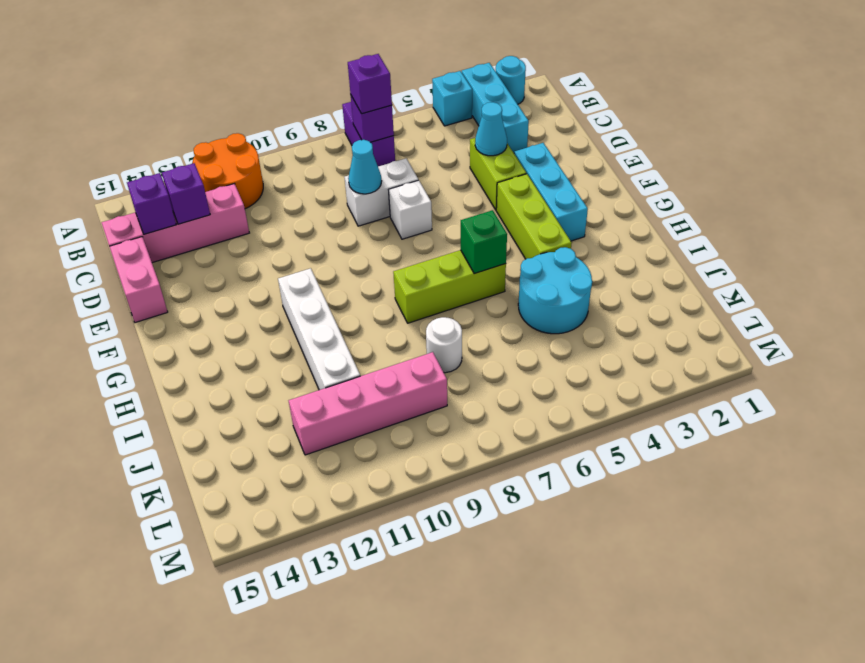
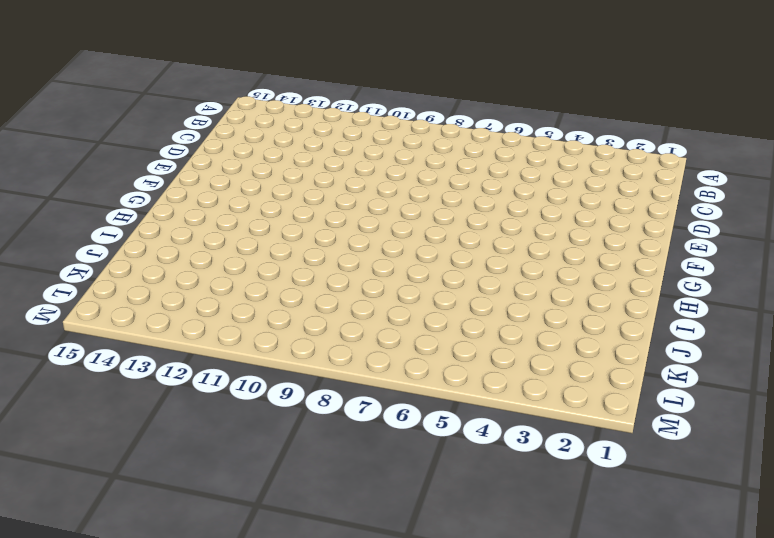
none -> cyan round brick A2 level 1
none -> cyan brick A3:C3 level 1
none -> cyan brick A4 level 1

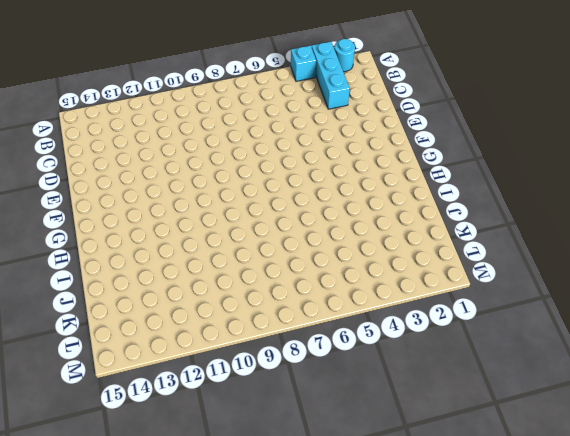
none -> purple brick A7:B7 level 1
none -> orange round brick A11:B12 level 1
none -> pink brick C12:C15 level 1

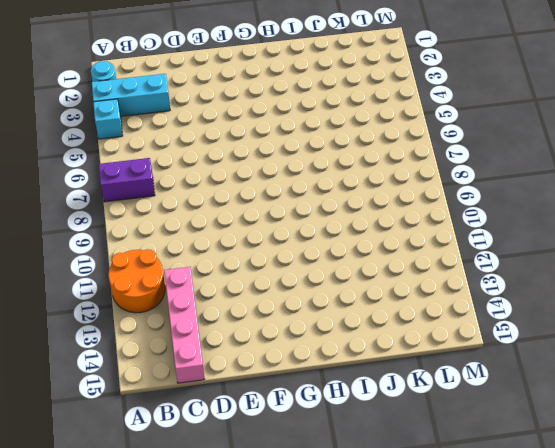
none -> lime brick D4:E4 level 1
none -> white brick D7:D8 level 1
none -> pink brick D15:E15 level 1

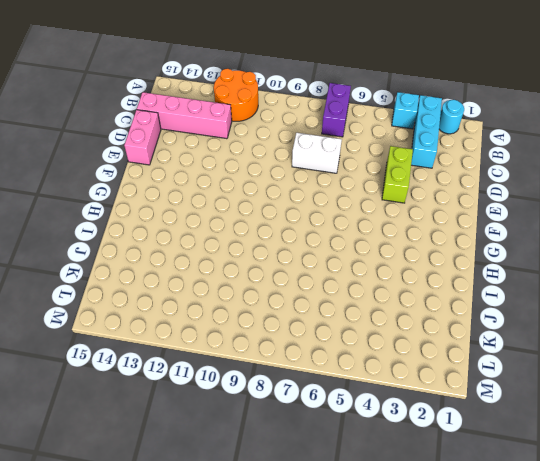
none -> cyan brick E3:G3 level 1
none -> white brick E7 level 1
none -> lime brick F4:H4 level 1

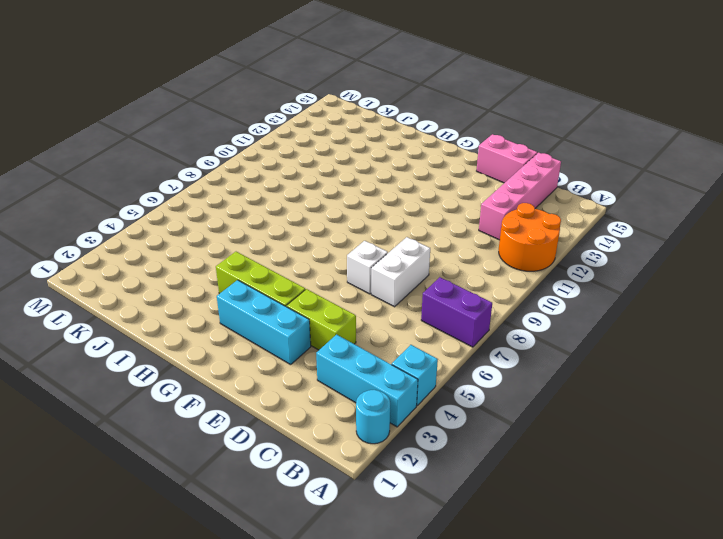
none -> white brick G11:J11 level 1
none -> lime brick H6:H8 level 1
none -> cyan round brick I4:J5 level 1

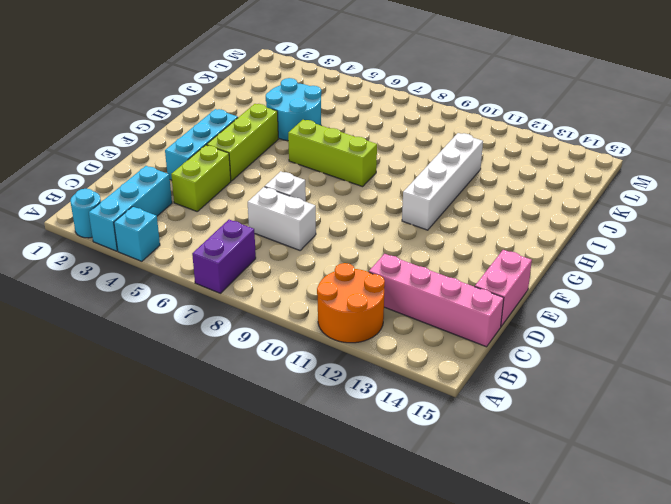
none -> white round brick J8 level 1
none -> pink brick K9:K12 level 1
none -> purple brick B7 level 2

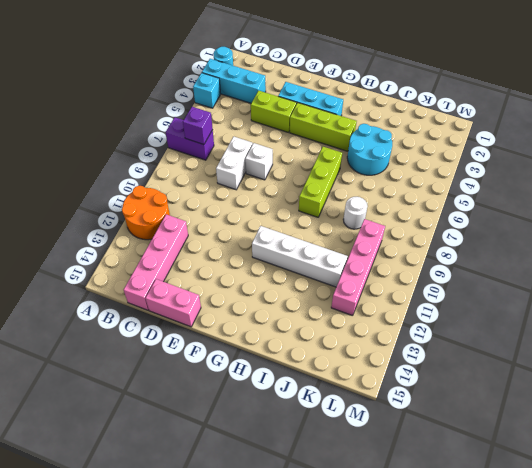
none -> purple brick C13 level 2
none -> purple brick C14 level 2
none -> cyan cone D4 level 2

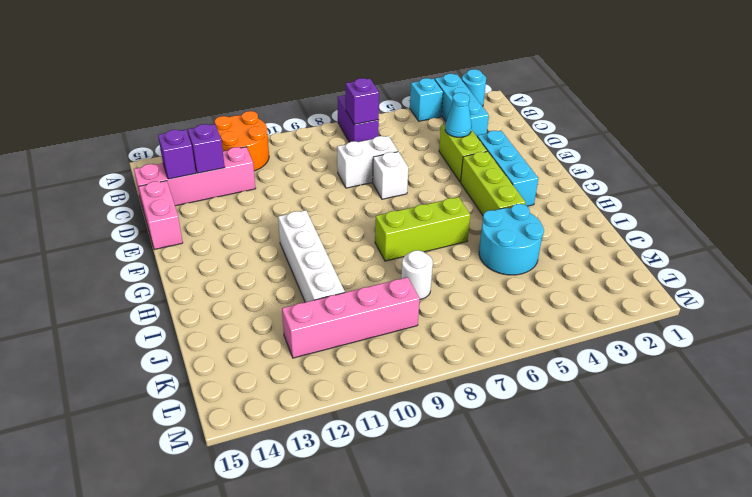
none -> cyan cone D8 level 2
none -> green brick H6 level 2
none -> purple brick B7 level 3

